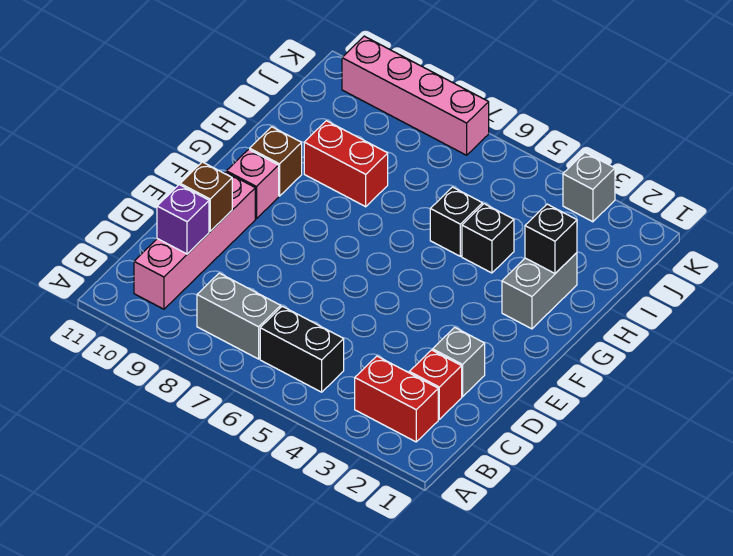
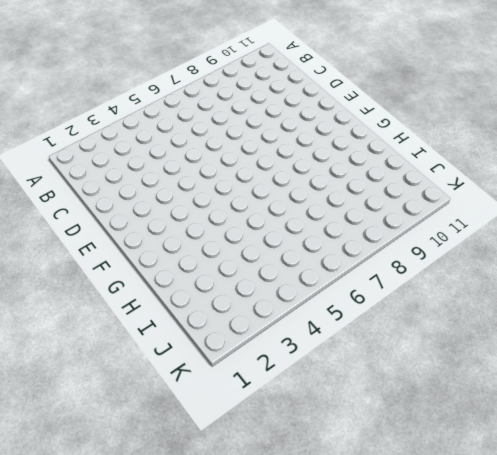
none -> red brick B2:B3 level 1
none -> black brick B5:B6 level 1
none -> grey brick B7:B8 level 1

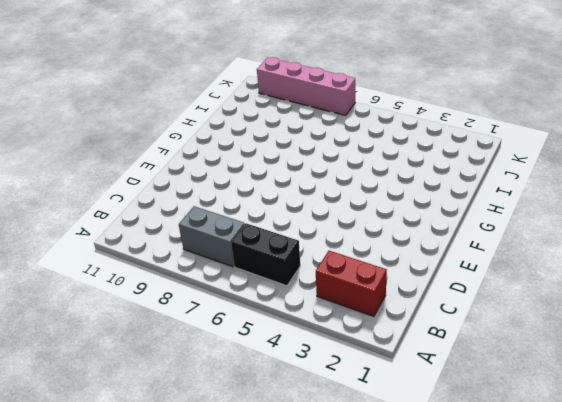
none -> pink brick B10:E10 level 1
none -> red brick C2 level 1
none -> grey brick D2 level 1

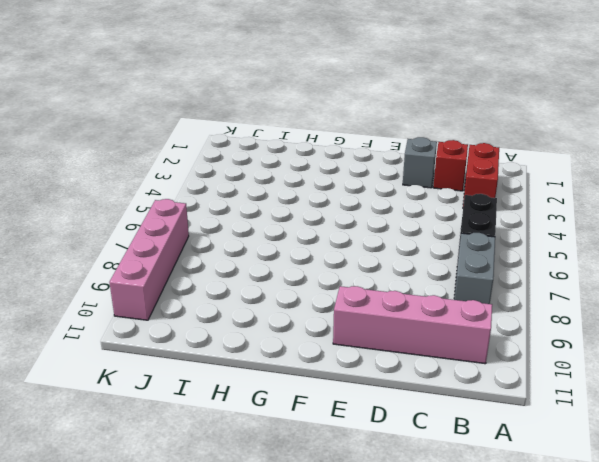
none -> pink brick F10 level 1
none -> grey brick G2:H2 level 1
none -> brown brick G10 level 1

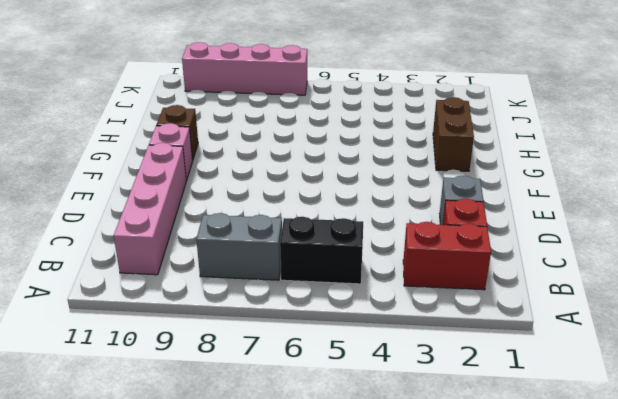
brown brick G2:H2 level 1 -> grey brick G2:H2 level 1
none -> black brick H4 level 1
none -> black brick H5 level 1
none -> red brick H8:H9 level 1

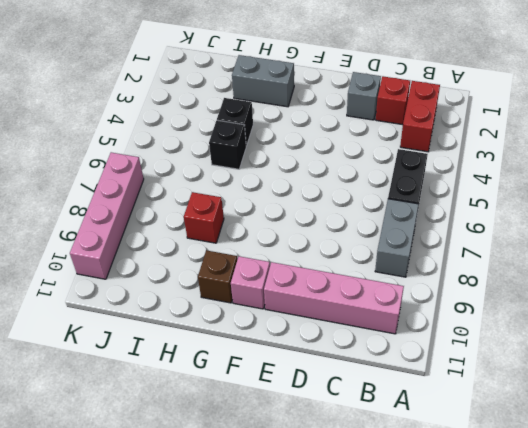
red brick H8 level 1 -> red brick H8:H9 level 1
none -> grey brick K3 level 1
none -> purple brick C10 level 2
none -> brown brick D10 level 2

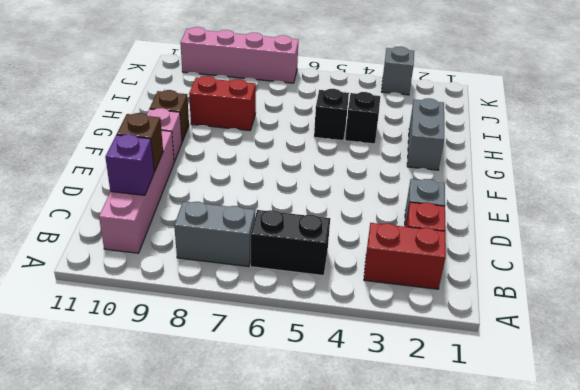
none -> black brick H2 level 2

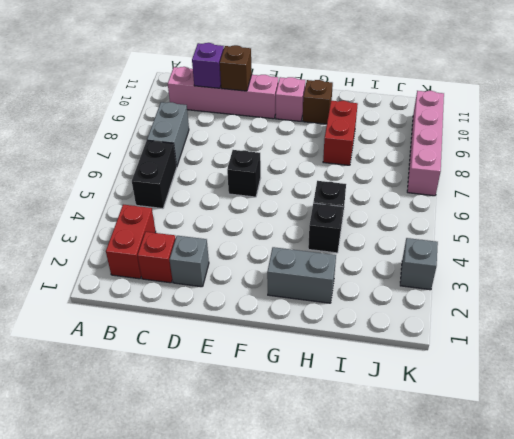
black brick E6 level 1 -> black brick H2 level 2

